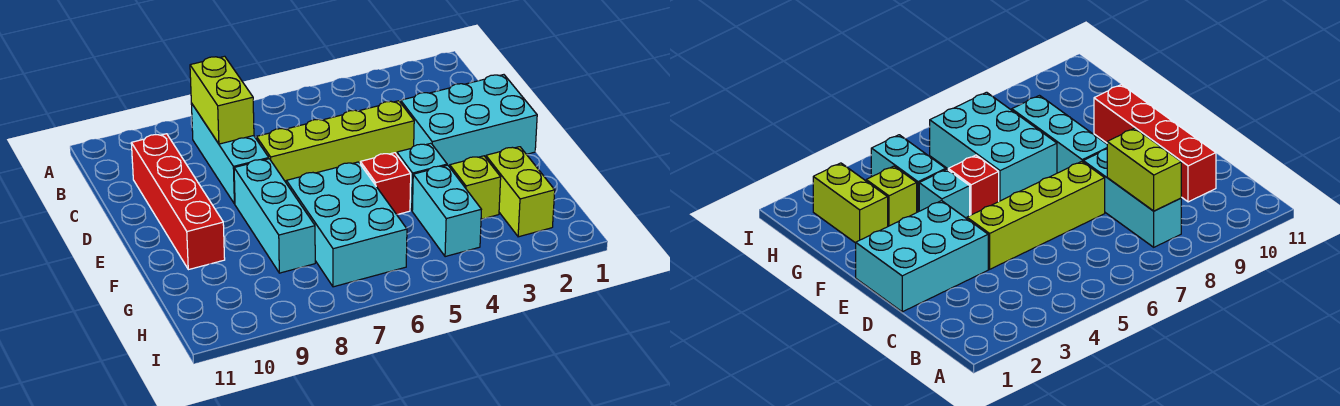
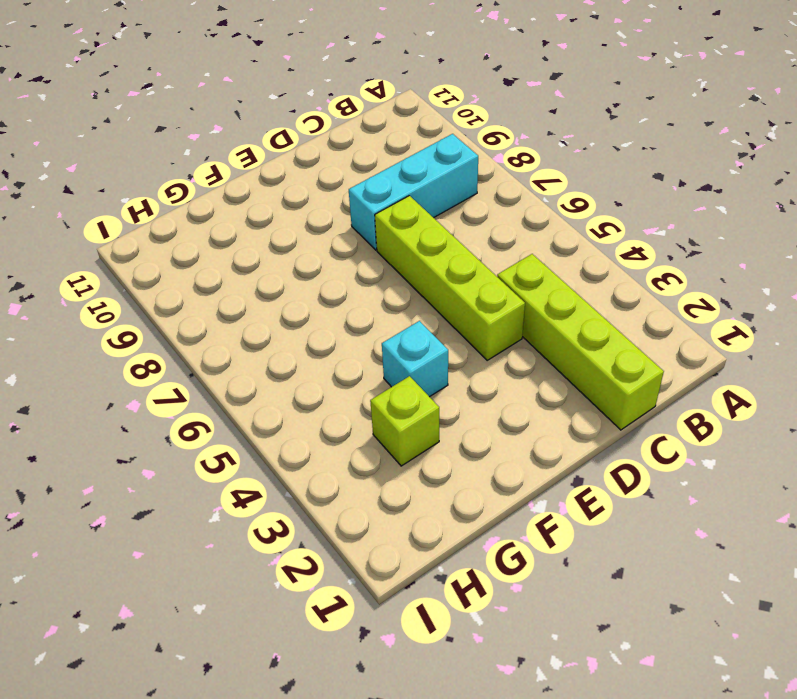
lime brick C1:C4 level 1 -> none
none -> red brick C10:F10 level 1
none -> cyan brick D1:E3 level 1
none -> cyan brick E8:G8 level 1

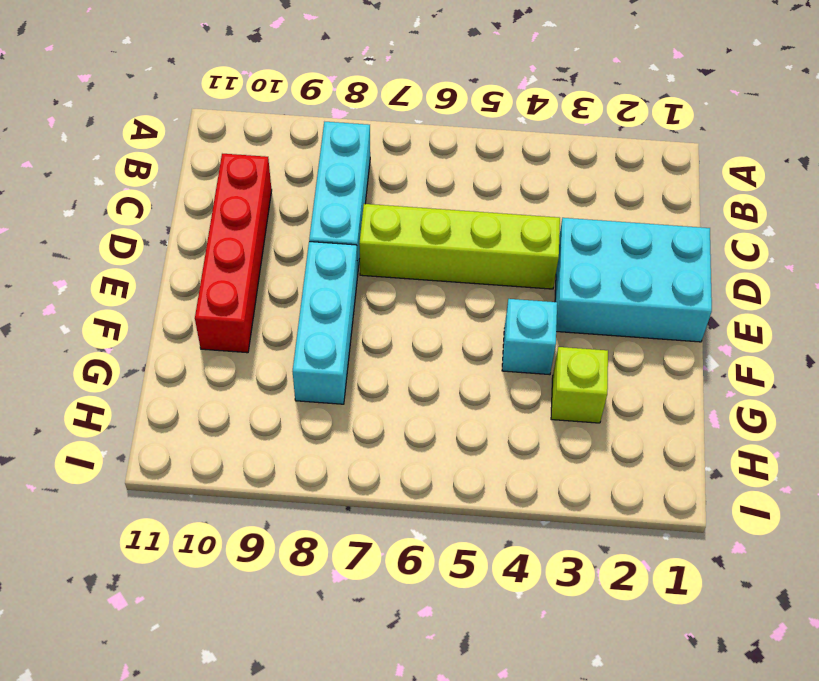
none -> red brick F5 level 1
none -> cyan brick F6:H7 level 1
none -> lime brick G2:H2 level 1

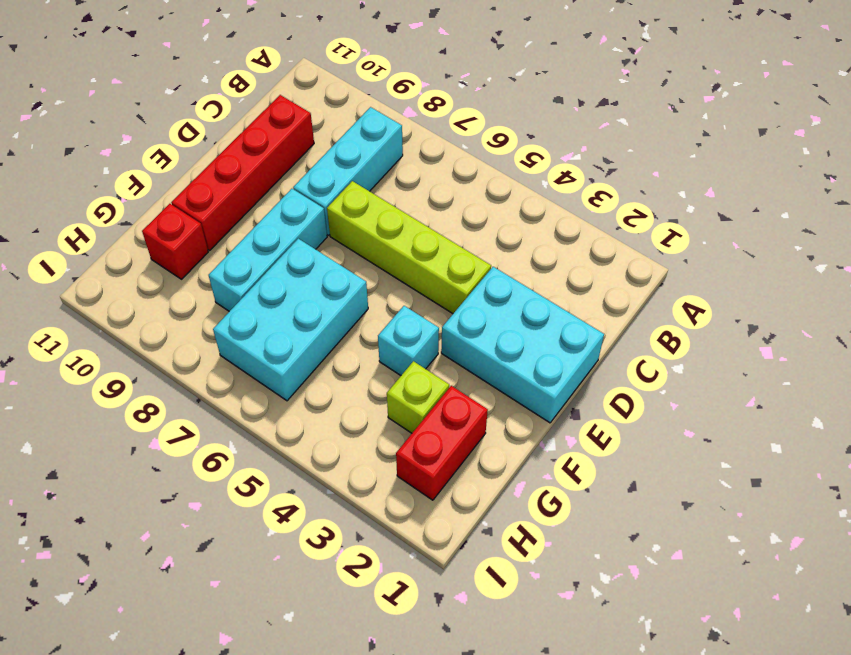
red brick G2:H2 level 1 -> lime brick G2:H2 level 1
red brick G10 level 1 -> red brick F5 level 1
none -> cyan brick G4:H4 level 1
none -> lime brick B8:C8 level 2

